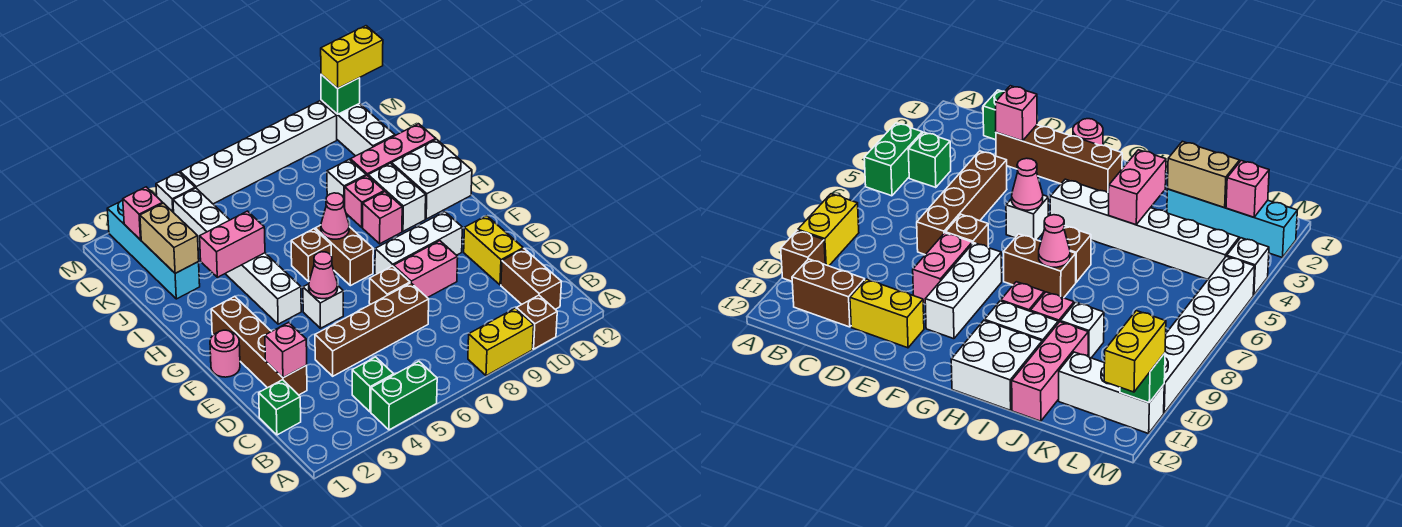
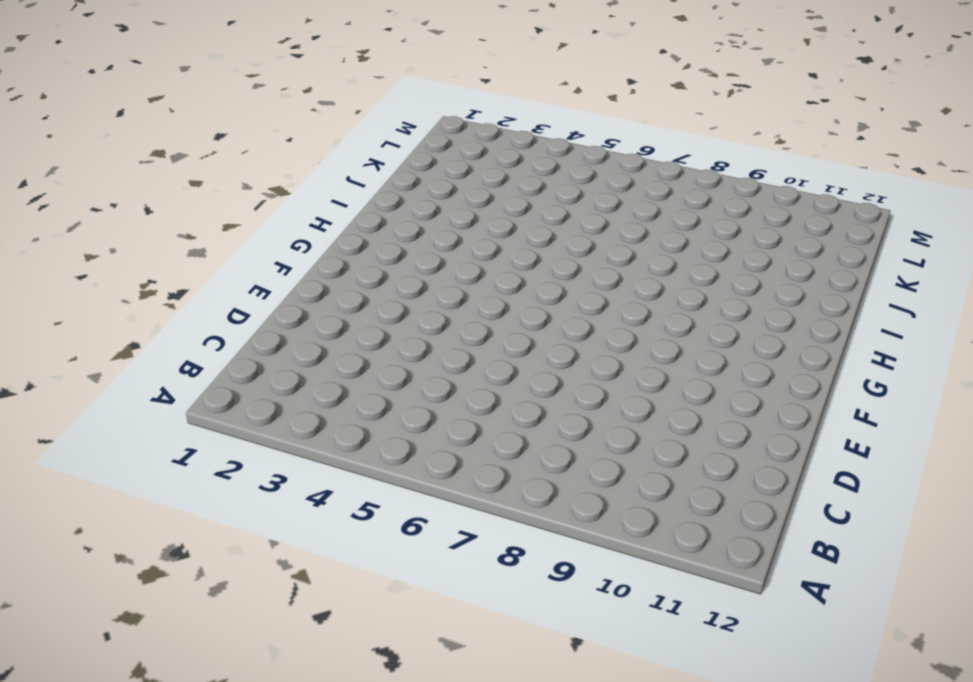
none -> green brick A4:A5 level 1
none -> yellow brick A8:A9 level 1
none -> brown brick A10 level 1
none -> green brick B4 level 1

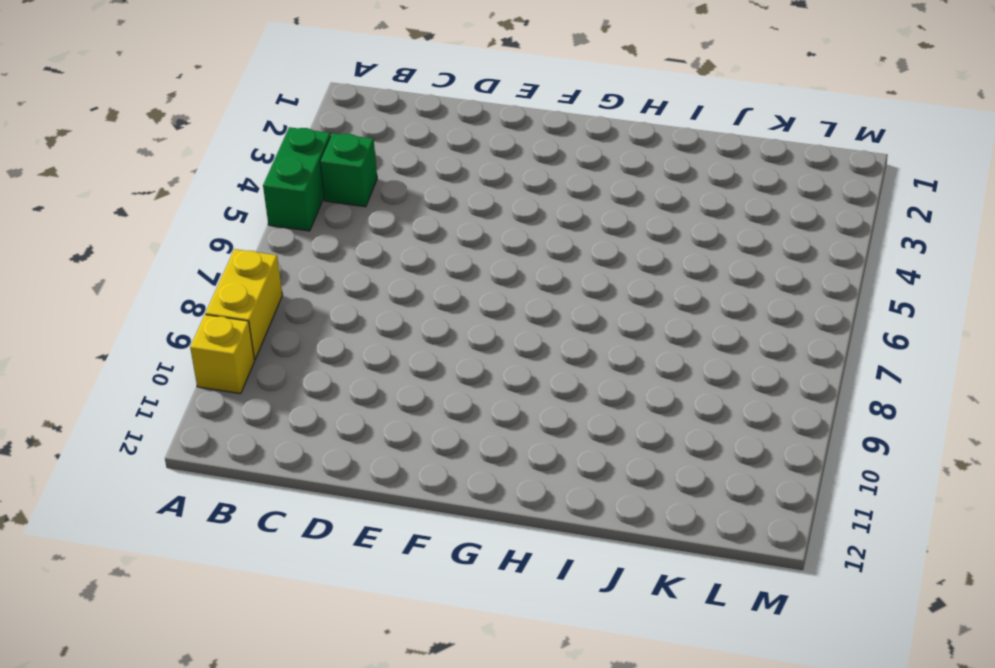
yellow brick A10 level 1 -> brown brick A10 level 1
none -> brown brick B11:C11 level 1
none -> green brick C1 level 1
none -> brown brick D2:G2 level 1
none -> brown brick D4:D7 level 1

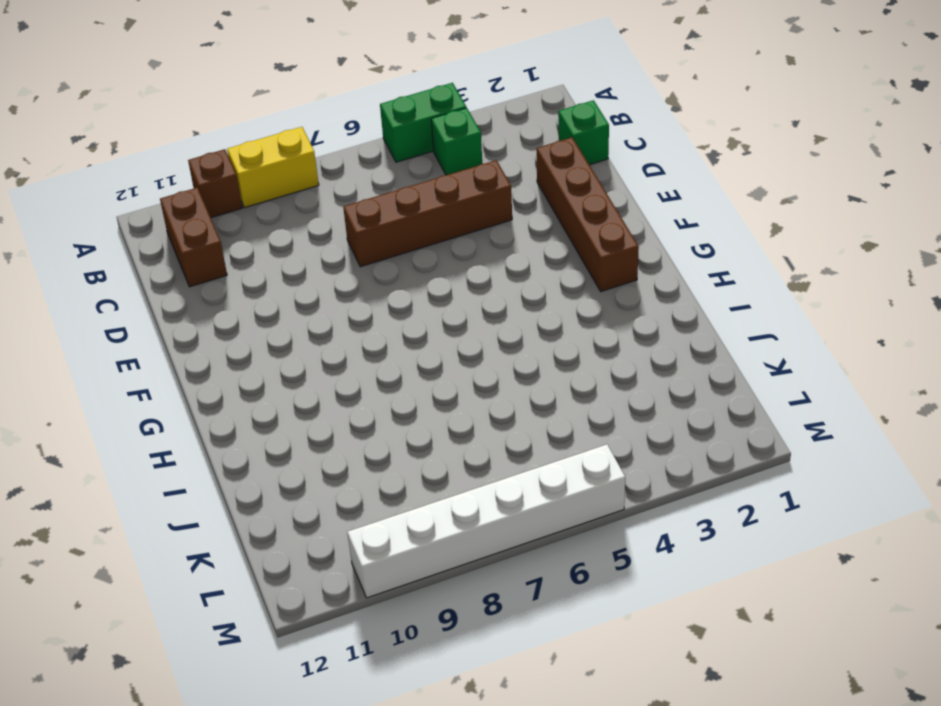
none -> yellow brick D11:E11 level 1
none -> brown brick E7 level 1
none -> pink brick E8:E9 level 1
none -> pink round brick F1 level 1

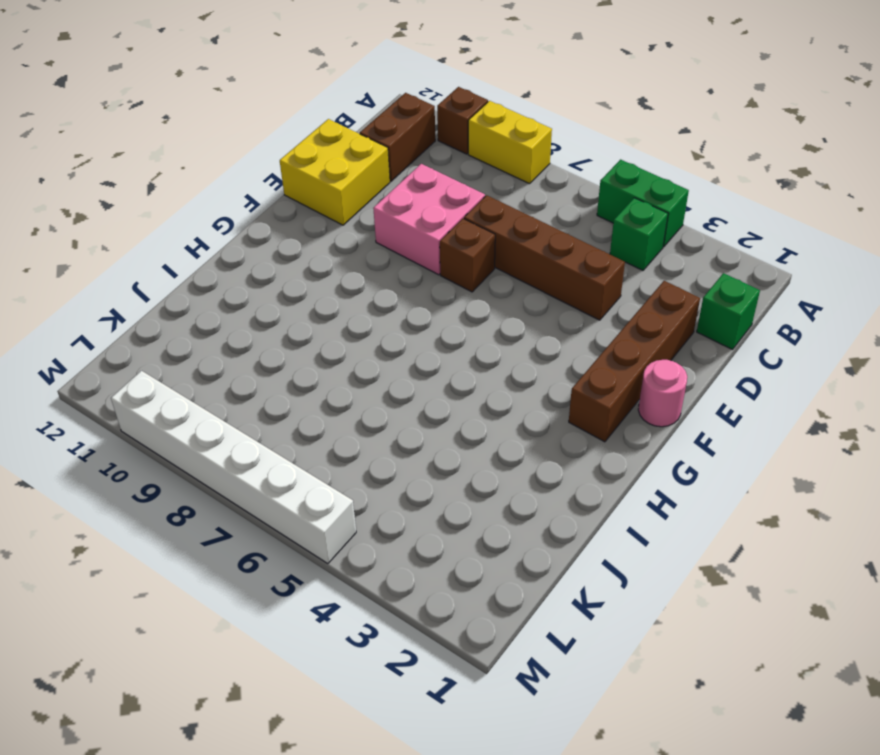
pink brick D8:E9 level 1 -> pink brick E8:E9 level 1
yellow brick D11:E12 level 1 -> yellow brick D11:E11 level 1
none -> white brick F5 level 1
none -> white brick F8:F10 level 1
none -> white brick G4:L4 level 1
none -> brown brick G7:H7 level 1

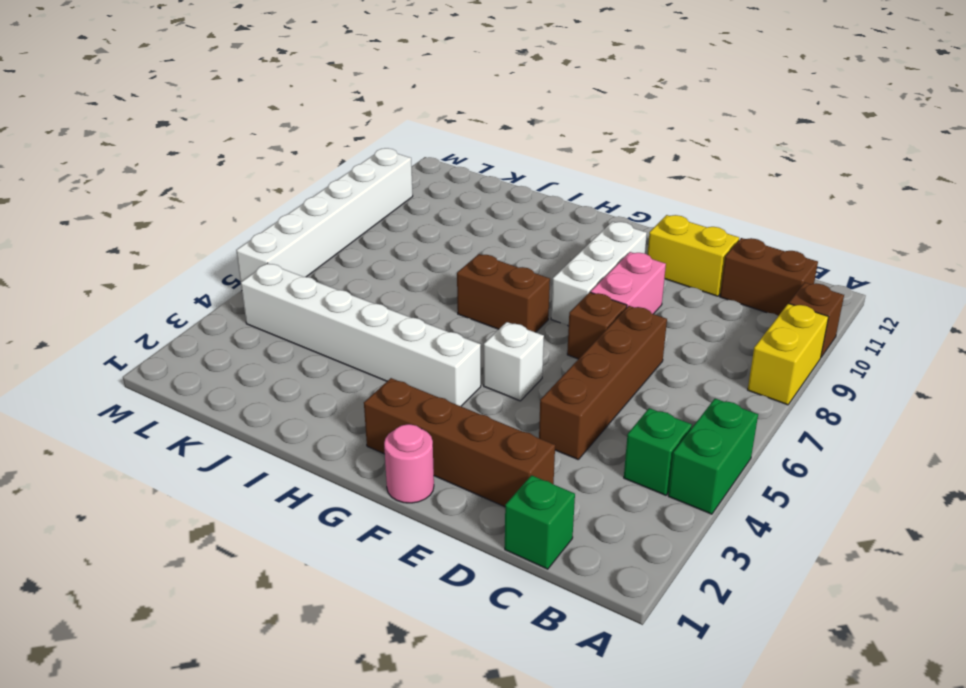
none -> brown brick H6 level 1
none -> pink brick H9 level 1
none -> white brick H10:I10 level 1
none -> white brick H11:I12 level 1

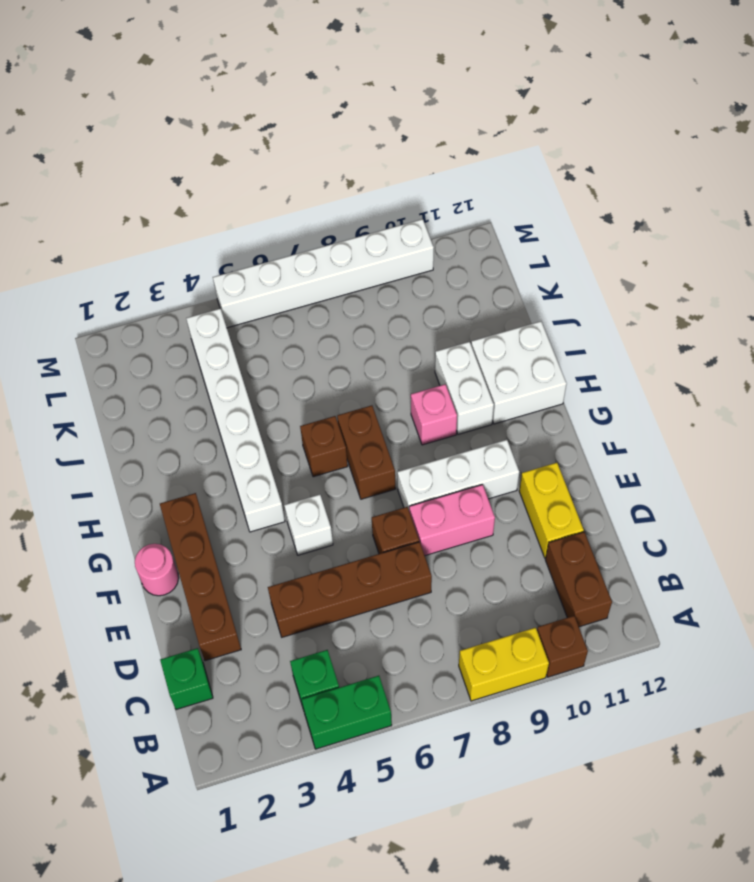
none -> pink brick I9 level 1
none -> cyan brick J2:M2 level 1
none -> white brick J9 level 1
none -> pink brick J10:J12 level 1

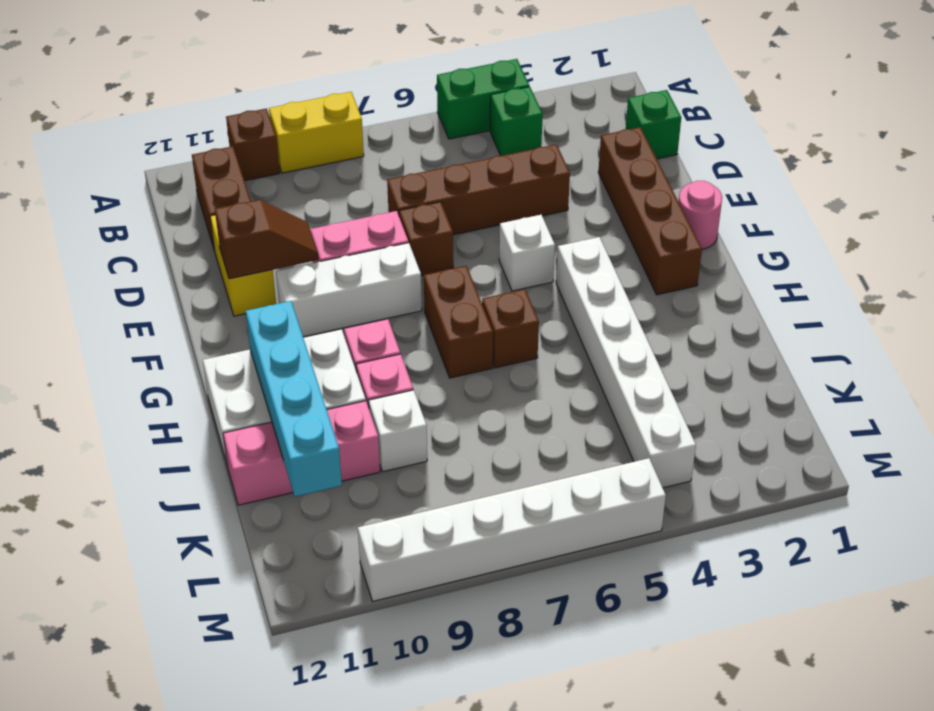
brown slope E10:E11 level 2 top 11 -> none
cyan brick H11:K11 level 2 -> cyan brick J2:M2 level 1
none -> white brick K11:M11 level 1
none -> white brick M4 level 1
none -> pink brick D2 level 2
none -> pink cone F5 level 2

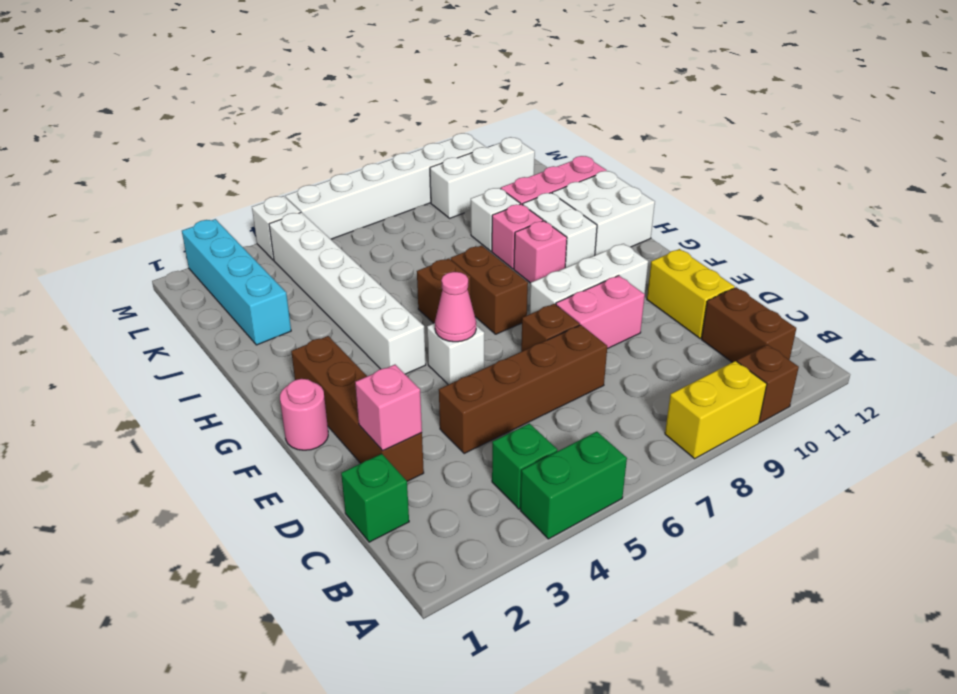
white brick L9:L11 level 1 -> white brick K11:M11 level 1
none -> pink cone H7 level 2
none -> pink brick I3:I4 level 2
none -> tan brick J2:K2 level 2
none -> pink brick L2 level 2

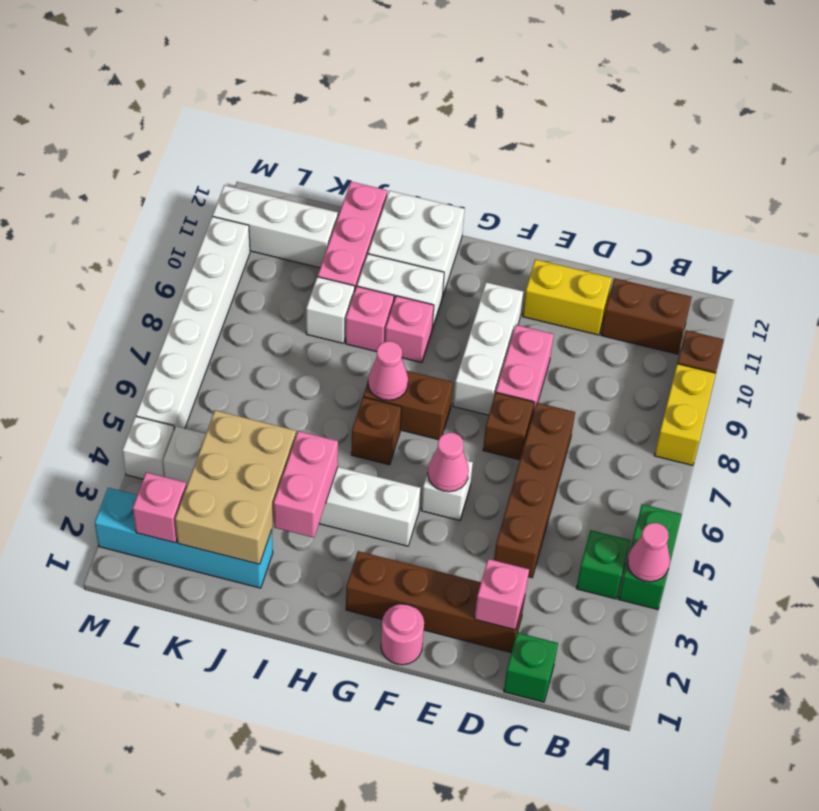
pink cone A4 level 2 -> none
tan brick J2:K4 level 2 -> tan brick J2:K2 level 2
none -> green brick M11 level 2
none -> yellow brick M11:M12 level 3

